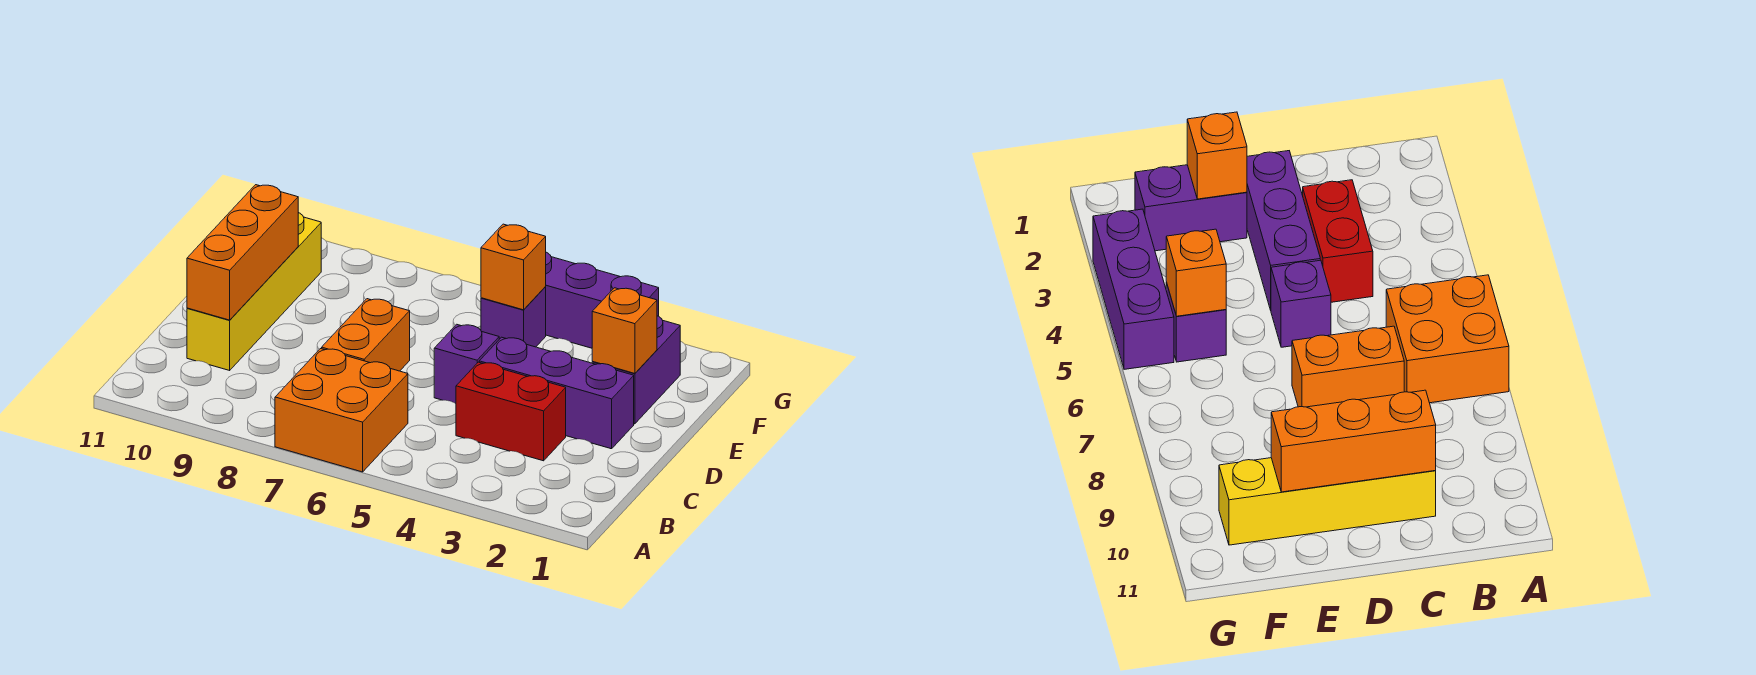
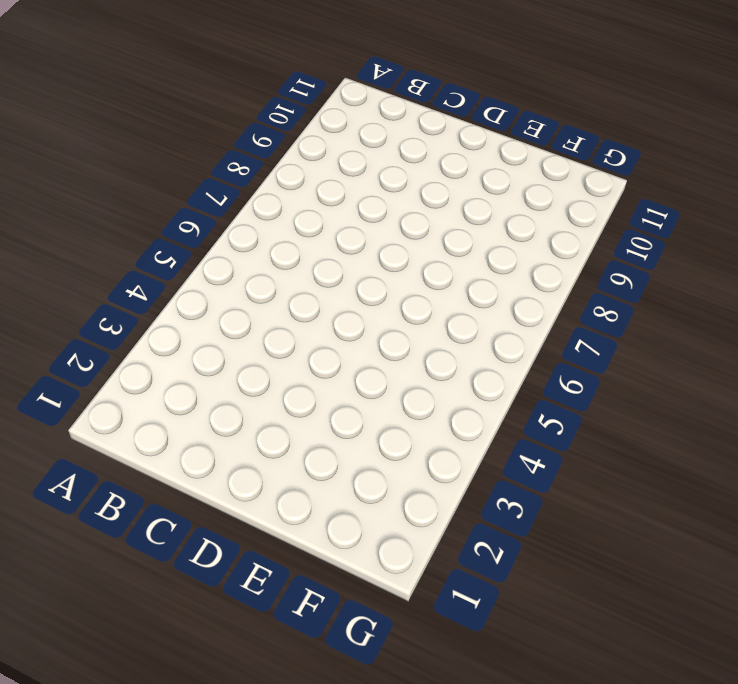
none -> orange brick A6:B7 level 1
none -> red brick C3:C4 level 1
none -> orange brick C7:D7 level 1

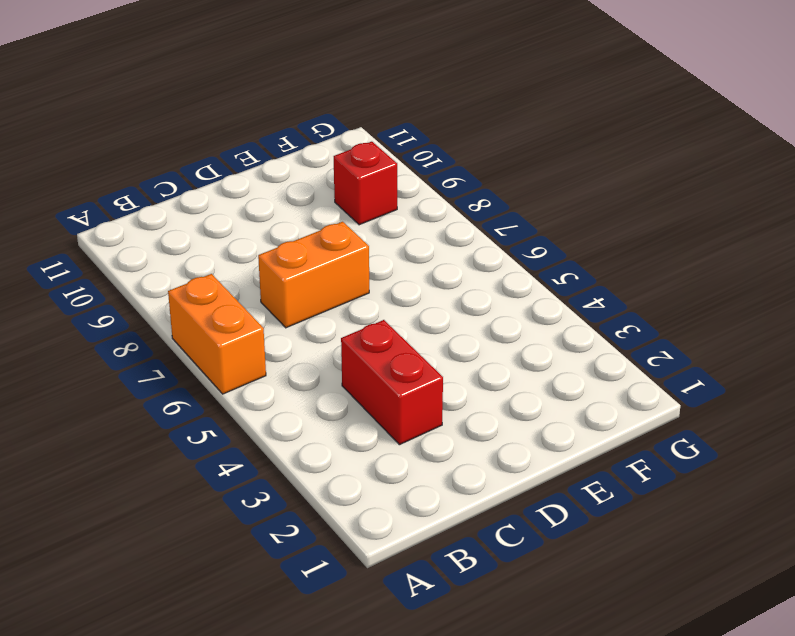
orange brick A6:A7 level 1 -> orange brick A6:B7 level 1
red brick F9 level 1 -> none
none -> yellow brick C10:F10 level 1
none -> purple brick D2:D4 level 1
none -> purple brick D5 level 1

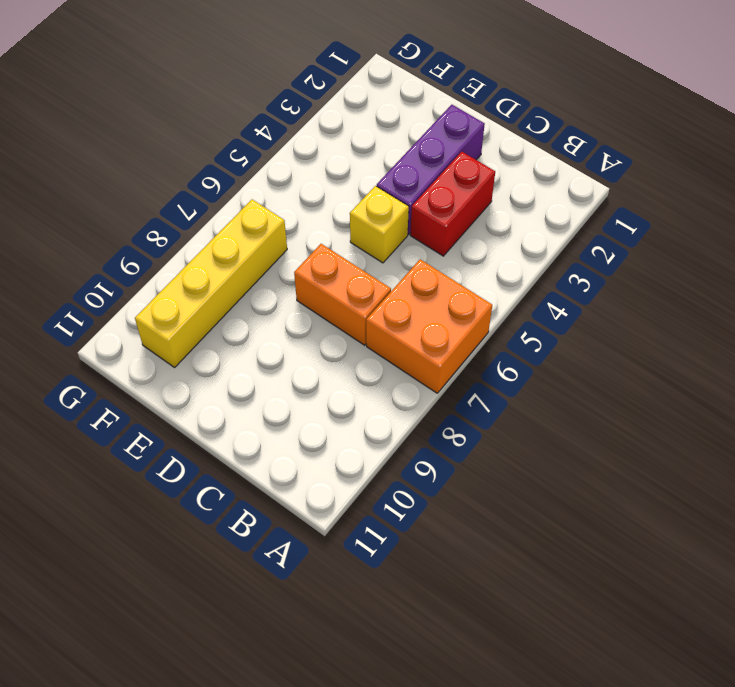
yellow brick D5 level 1 -> purple brick D5 level 1
yellow brick F7:F10 level 1 -> yellow brick C10:F10 level 1
none -> purple brick E2:F2 level 1
none -> purple brick F5 level 1
none -> purple brick G3:G5 level 1

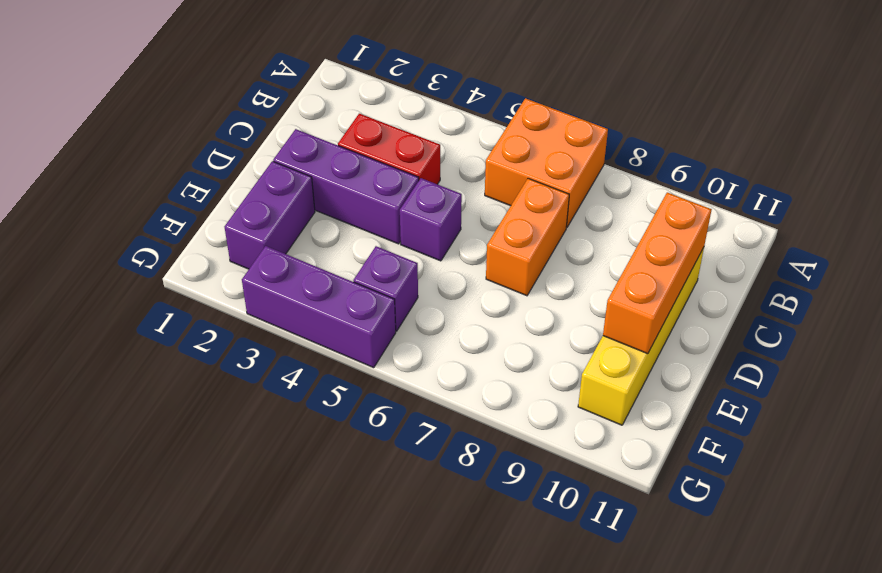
none -> orange brick E2 level 2
none -> orange brick F5 level 2

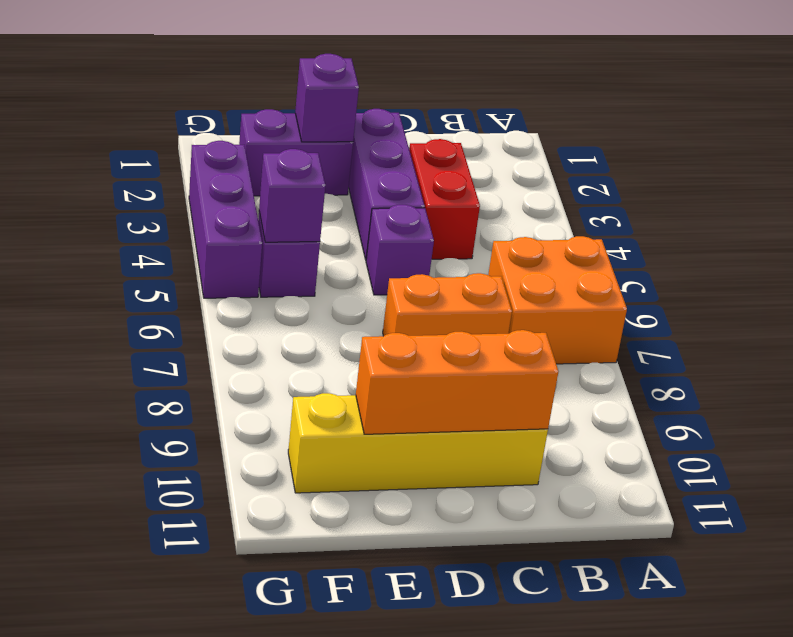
purple brick E2 level 2 -> orange brick E2 level 2
purple brick F5 level 2 -> orange brick F5 level 2

